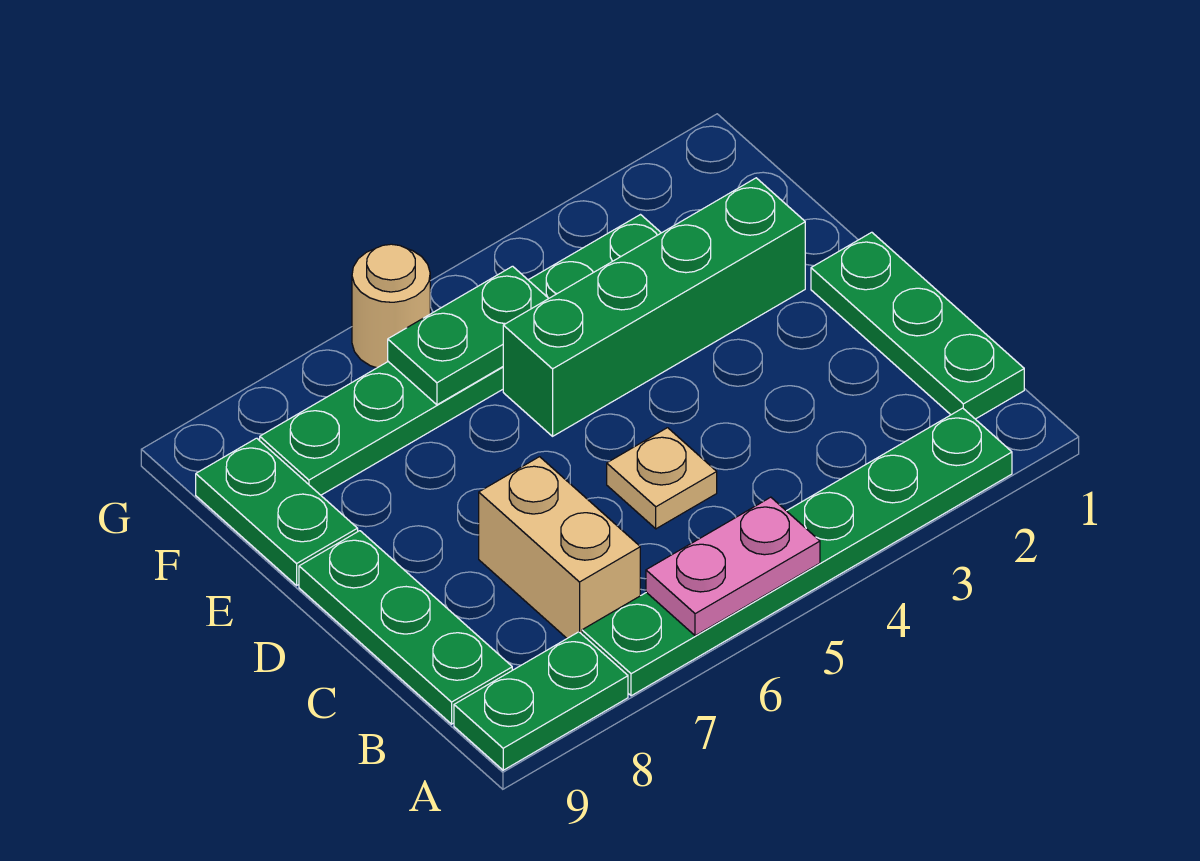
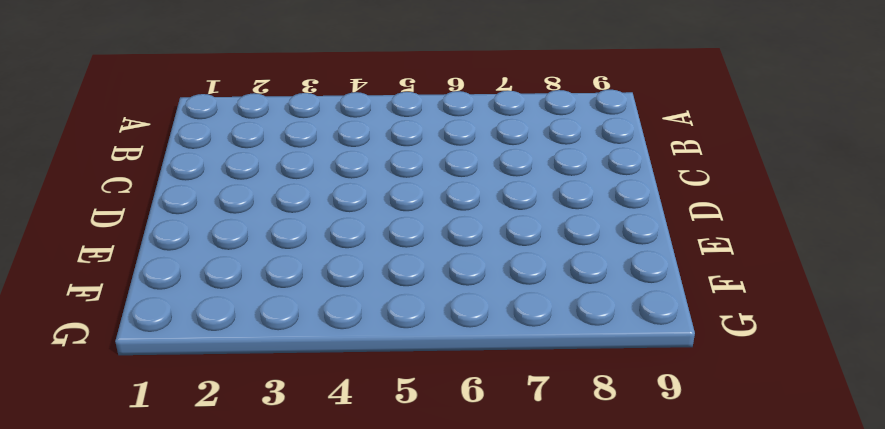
none -> green plate A2:A7 level 1
none -> green plate A8:A9 level 1
none -> green plate B1:D1 level 1

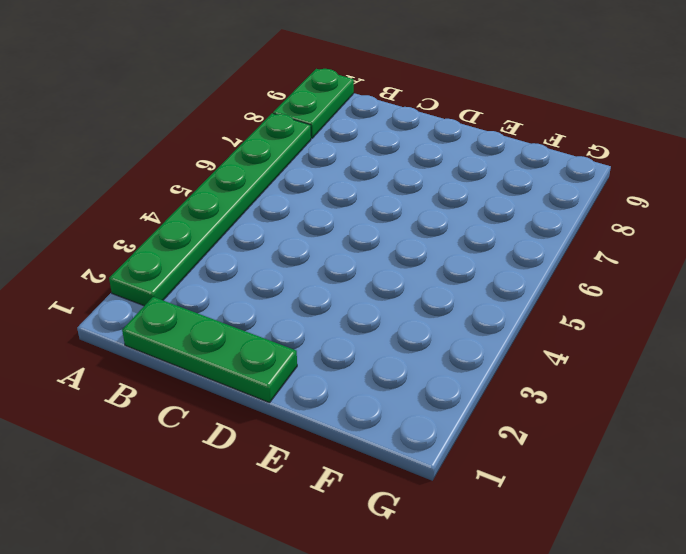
none -> tan brick B7:C7 level 1
none -> green plate B9:D9 level 1
none -> tan plate C5 level 1

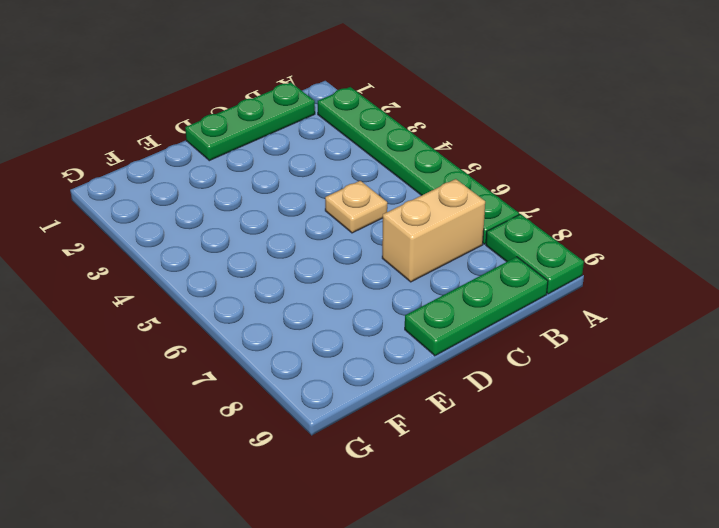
none -> green brick E2:E5 level 1
none -> green plate E9:F9 level 1
none -> green plate F3:F8 level 1

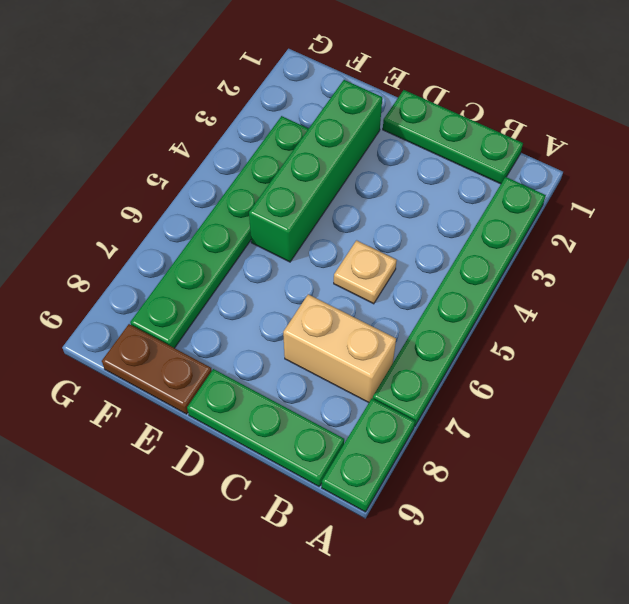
brown plate E9:F9 level 1 -> green plate E9:F9 level 1
none -> tan round brick G6 level 1
none -> pink plate A5:A6 level 2
none -> green plate F5:F6 level 2

